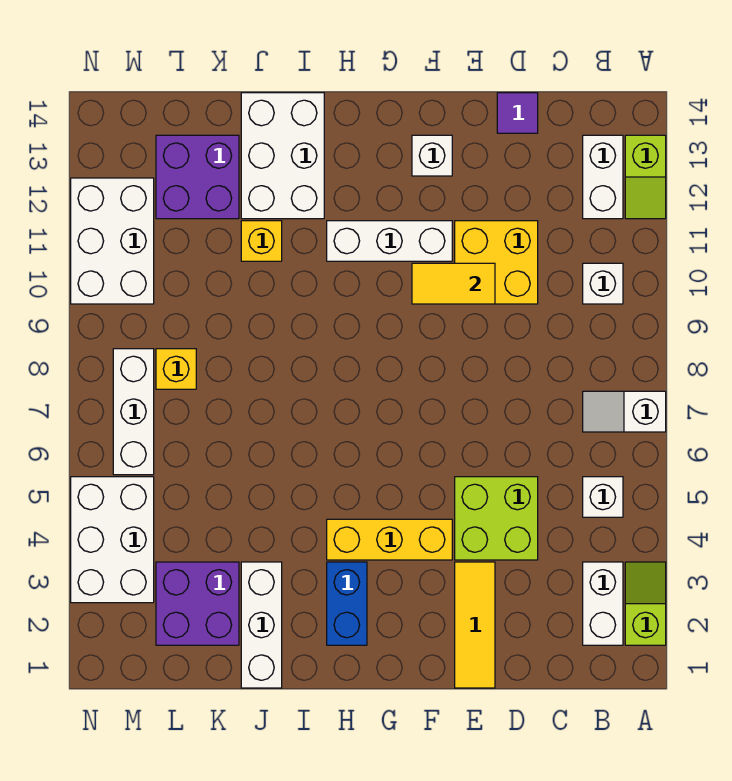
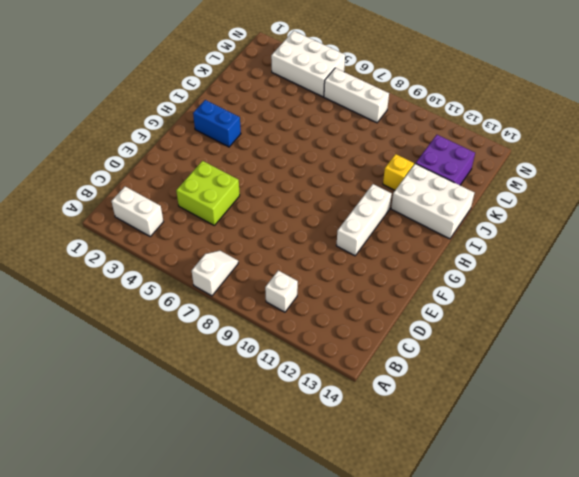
none -> lime slope A2:A3 level 1 top 2
none -> lime slope A12:A13 level 1 top 13
none -> white brick B5 level 1

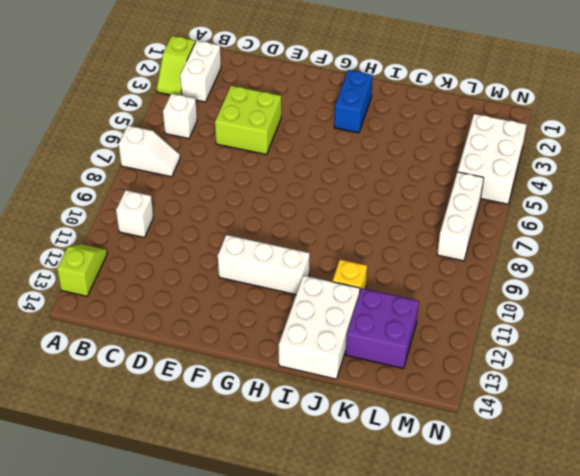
none -> white brick B12:B13 level 1
none -> yellow brick D10:E11 level 1
none -> purple tile D14 level 1

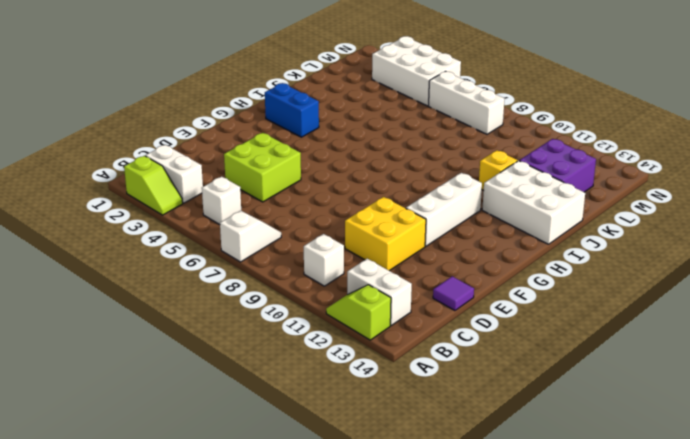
none -> yellow tile E1:E3 level 1
none -> yellow brick F4:H4 level 1
none -> white brick F13 level 1

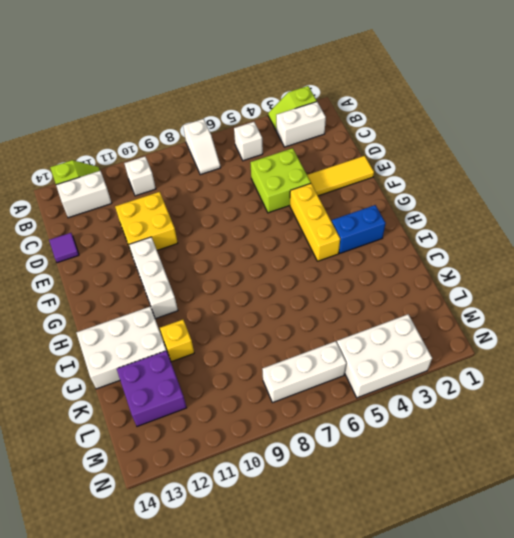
none -> white brick F13 level 1
none -> white brick J1:J3 level 1
none -> purple brick K2:L3 level 1

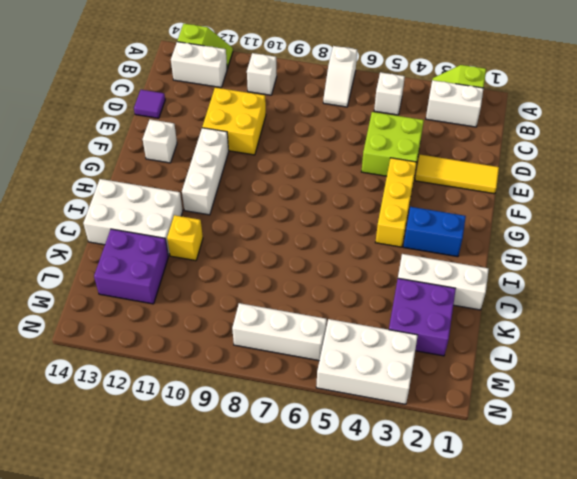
none -> yellow brick L8 level 1
none -> white brick M10:N12 level 1
none -> yellow tile E10:F10 level 2

